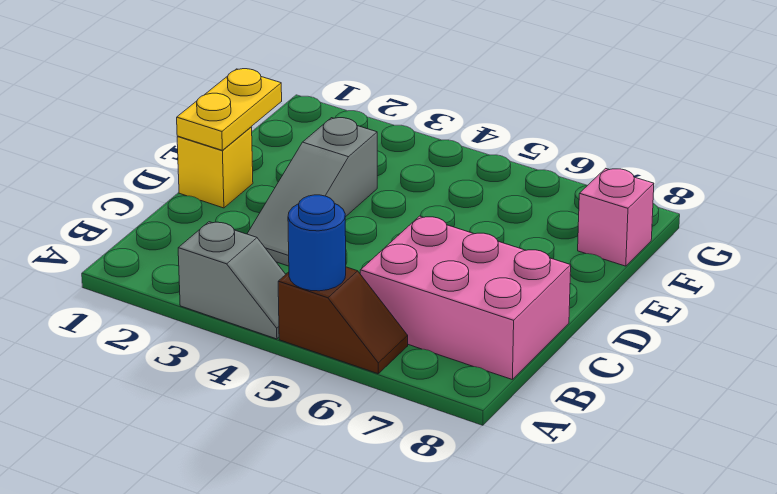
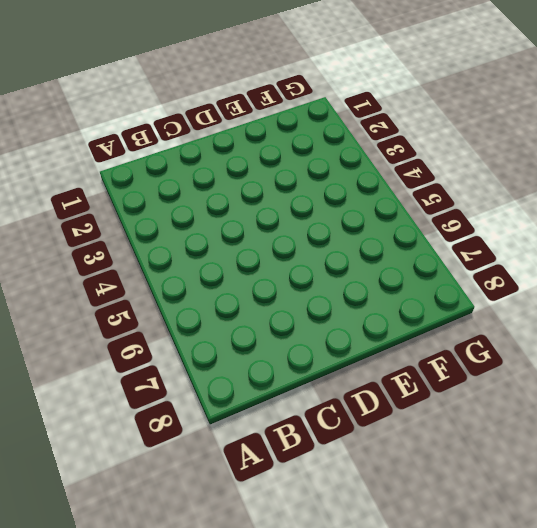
none -> grey slope A3:A4 level 1 top 3
none -> brown slope A5:A6 level 1 top 5

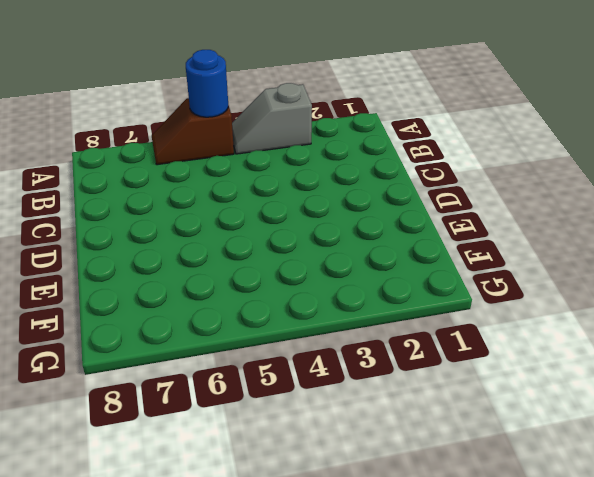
none -> pink brick B6:C8 level 1
none -> grey slope C3:E3 level 1 top E

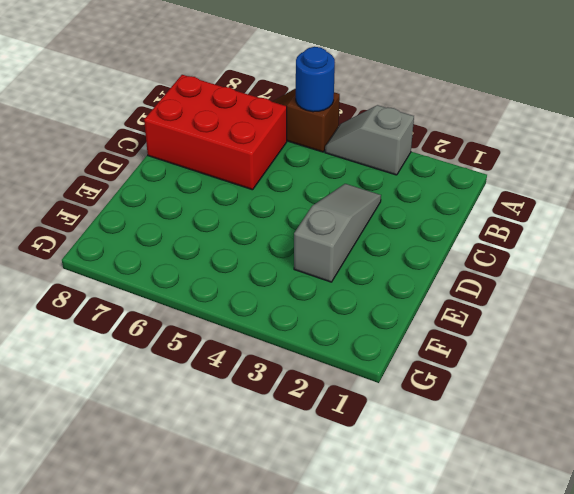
red brick B6:C8 level 1 -> pink brick B6:C8 level 1
none -> yellow brick D1 level 1
none -> pink brick F8 level 1

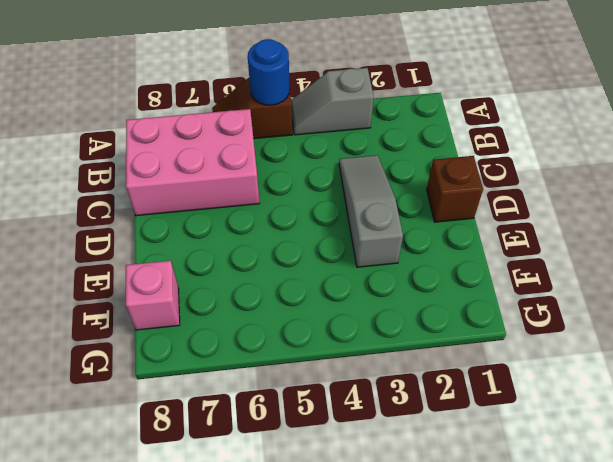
brown brick D1 level 1 -> yellow brick D1 level 1
none -> yellow plate D1:E1 level 2

